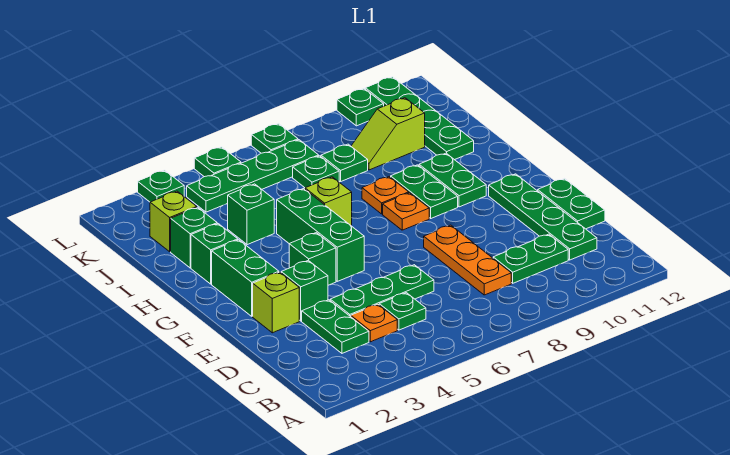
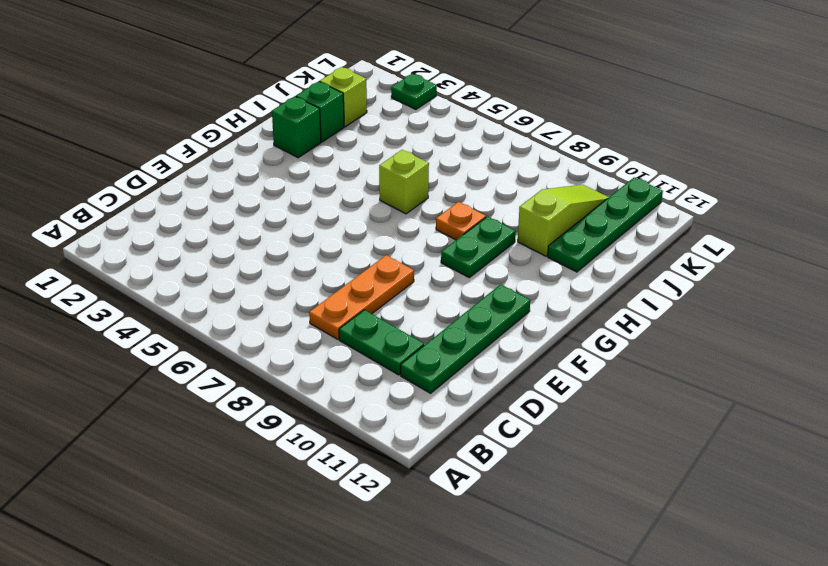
lime slope I10:K10 level 1 top I -> lime slope J9:J10 level 1 top 10
none -> green plate C3:D3 level 1
none -> orange plate C4 level 1
none -> green plate C5 level 1
none -> green plate D4:D6 level 1

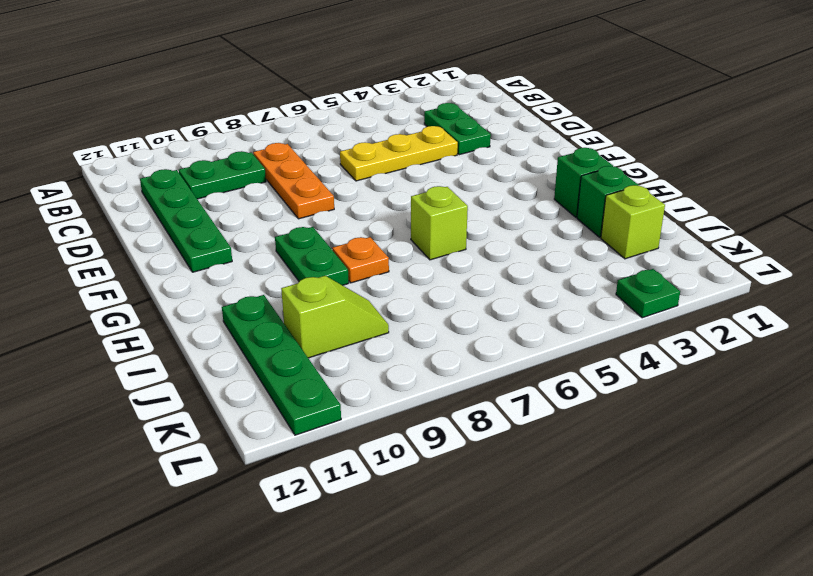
yellow plate D4:D6 level 1 -> green plate D4:D6 level 1
none -> orange plate C4 level 1
none -> green plate C5 level 1
none -> green plate D12:E12 level 1
none -> lime brick E2 level 1

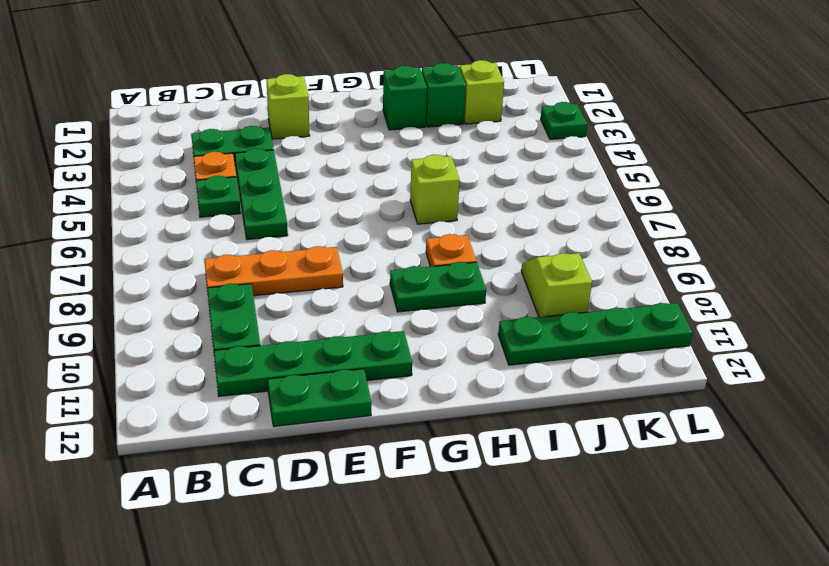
none -> green brick E3 level 1
none -> green brick F2:G2 level 1
none -> green brick F4 level 1
none -> green brick F5:H5 level 1

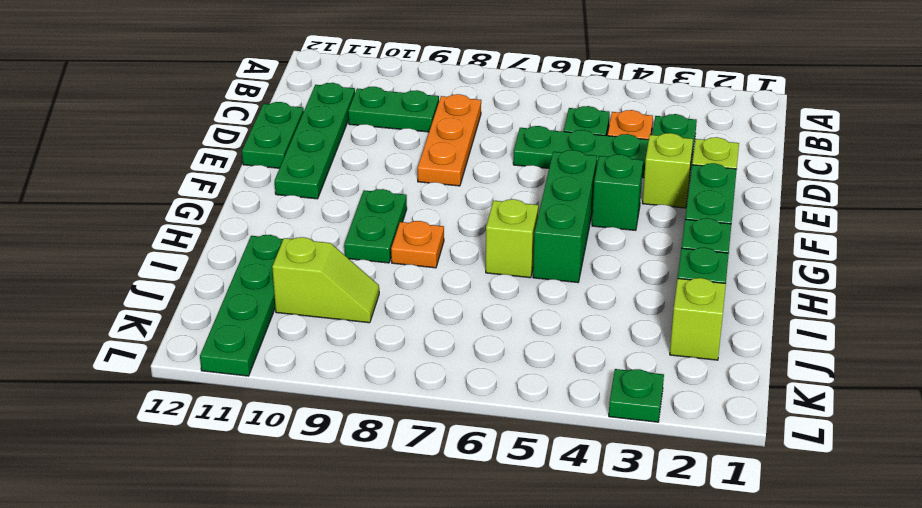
lime brick E3 level 1 -> green brick E3 level 1
none -> orange plate G8 level 1
none -> green plate G10:H10 level 1
none -> green brick I4 level 1
none -> green plate J7 level 1

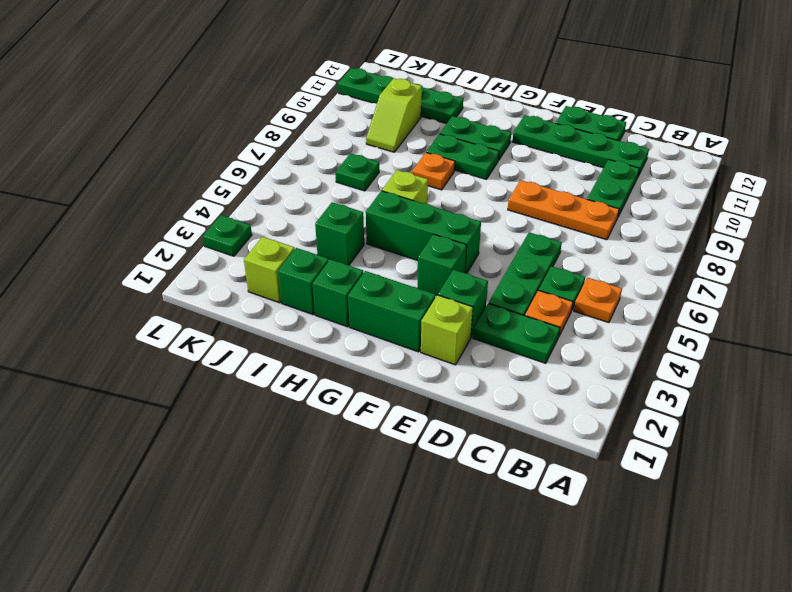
orange plate B5 level 1 -> orange plate G8 level 1
none -> green plate J8 level 1
none -> green plate K4:K7 level 1
none -> green plate L5 level 1
none -> green plate L7 level 1

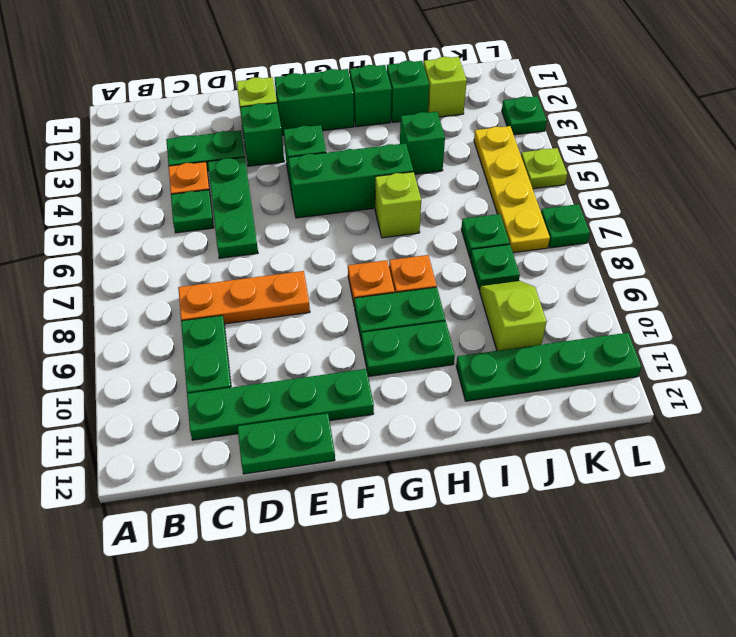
yellow plate K4:K7 level 1 -> green plate K4:K7 level 1
lime plate L5 level 1 -> green plate L5 level 1
none -> green plate L10 level 1

